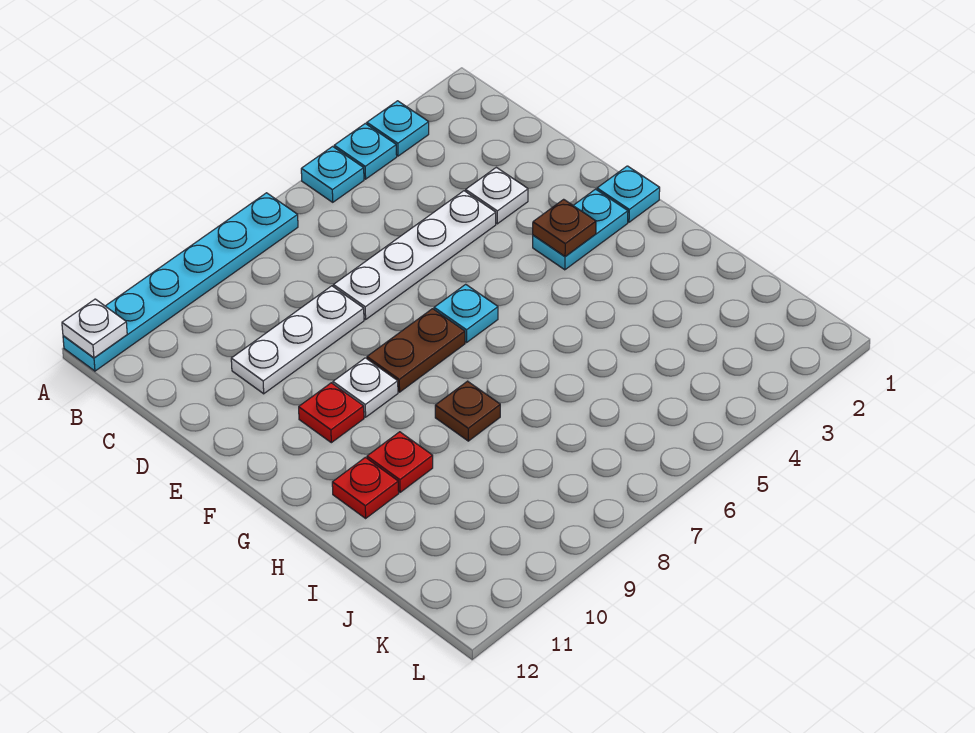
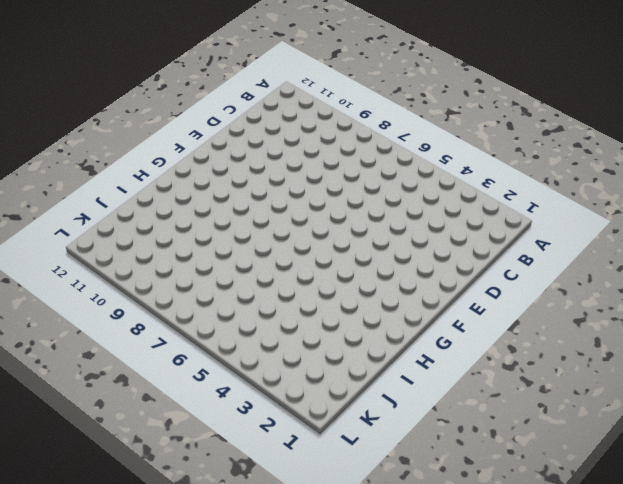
none -> cyan plate A3 level 1
none -> cyan plate A4 level 1
none -> cyan plate A5 level 1

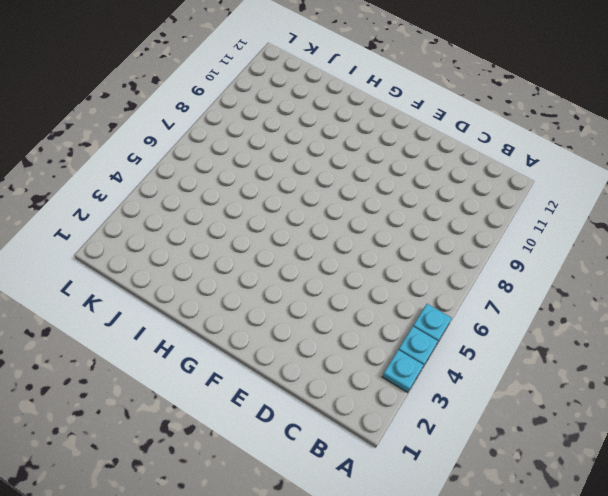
none -> cyan plate A7:A12 level 1
none -> white plate D3 level 1
none -> white plate D4:D7 level 1

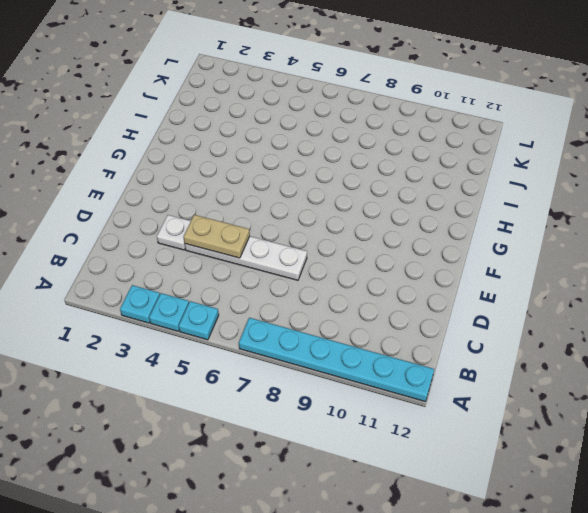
tan plate D4:D5 level 2 -> none
none -> white plate D8:D10 level 1
none -> cyan plate F1 level 1
none -> cyan plate F2:F3 level 1

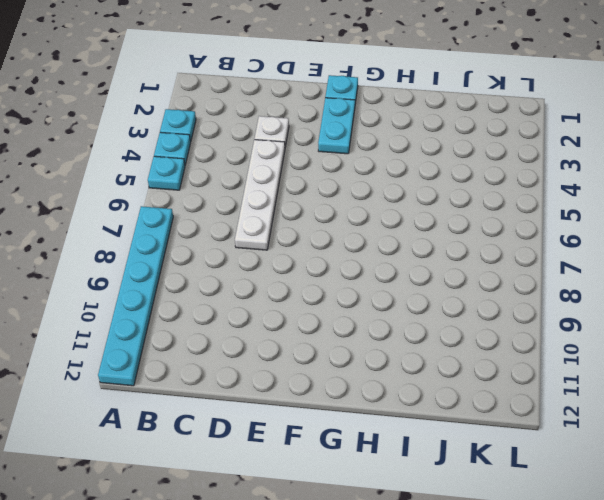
none -> white plate D8:D10 level 1
none -> cyan plate F6 level 1
none -> brown plate F7:F8 level 1

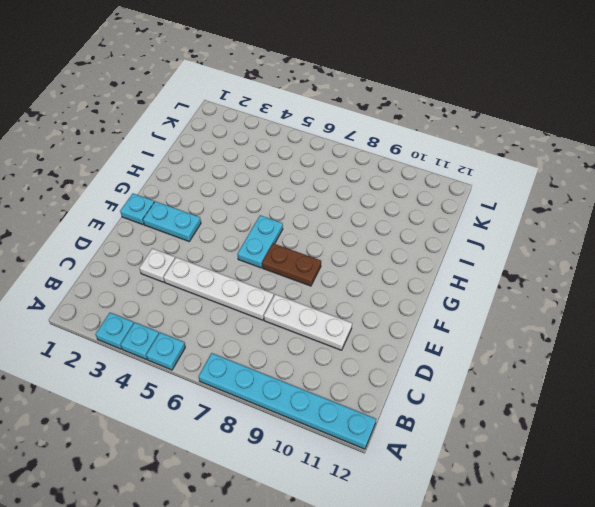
cyan plate F6:G6 level 1 -> cyan plate F6 level 1
none -> white plate F9 level 1
none -> red plate F10 level 1
none -> brown plate H8 level 1

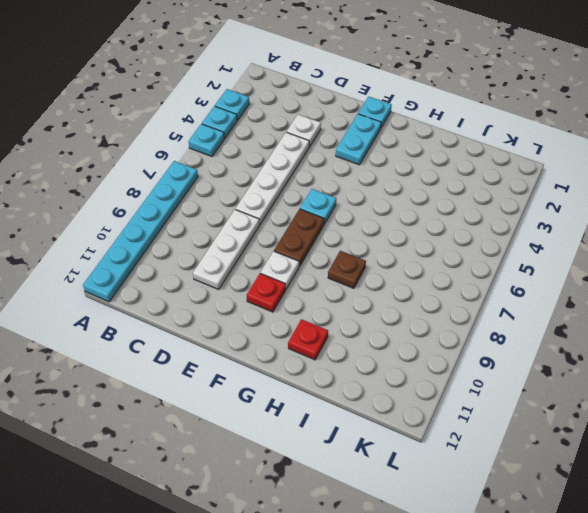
none -> red plate H10 level 1
none -> white plate A12 level 2
none -> brown plate F3 level 2

